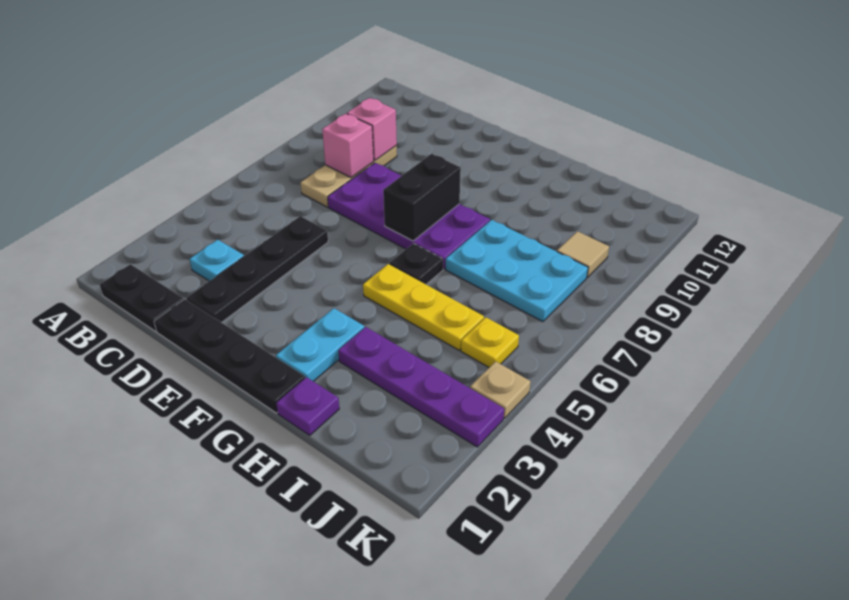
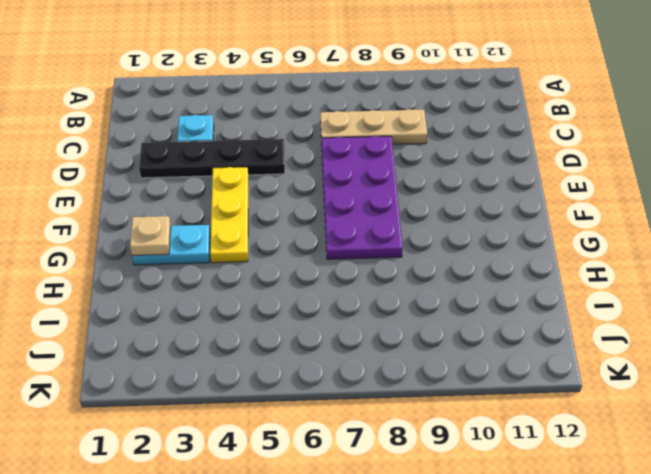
yellow plate E4:G4 level 1 -> yellow plate G5:I5 level 1
tan plate G2 level 2 -> tan plate K4 level 1
none -> black plate B1:C1 level 1
none -> black plate D1:G1 level 1
none -> black plate G6 level 1

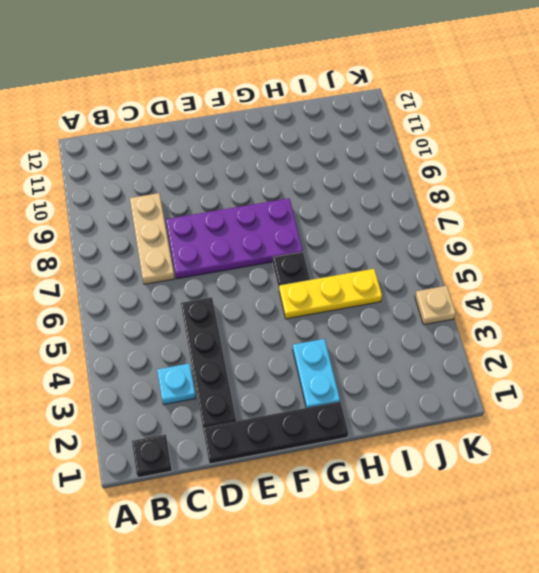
black plate B1 level 1 -> black plate B1:C1 level 1
none -> purple plate H1 level 1
none -> purple plate H3:K3 level 1
none -> cyan plate H7:J8 level 1

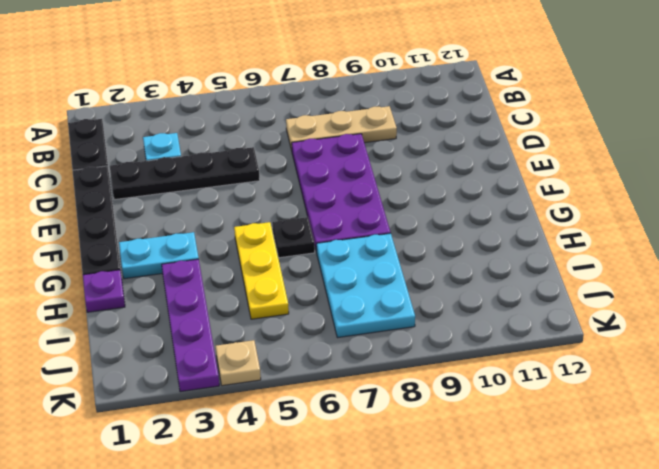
none -> yellow plate J5 level 1
none -> tan tile J9 level 1
none -> pink brick C8 level 2

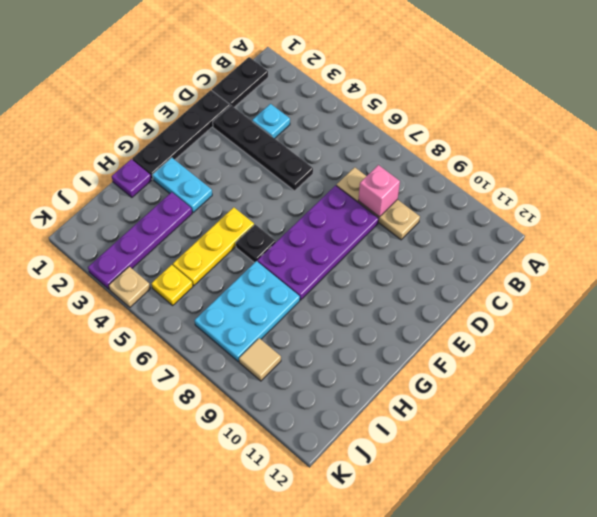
none -> pink brick C9 level 2
none -> black brick F7:F8 level 2

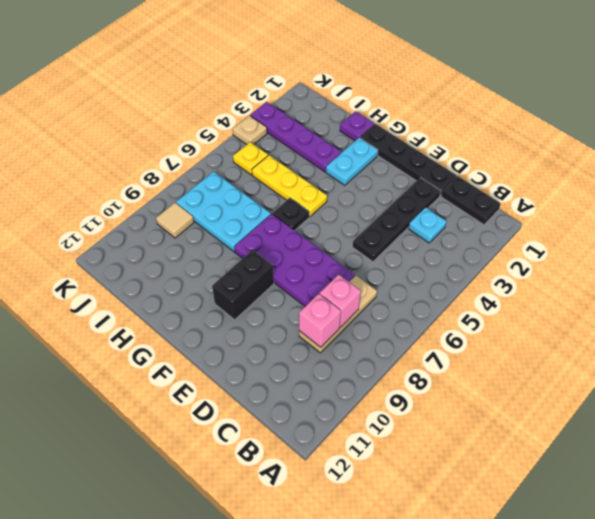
black brick F9:F10 level 1 -> black brick F7:F8 level 2

